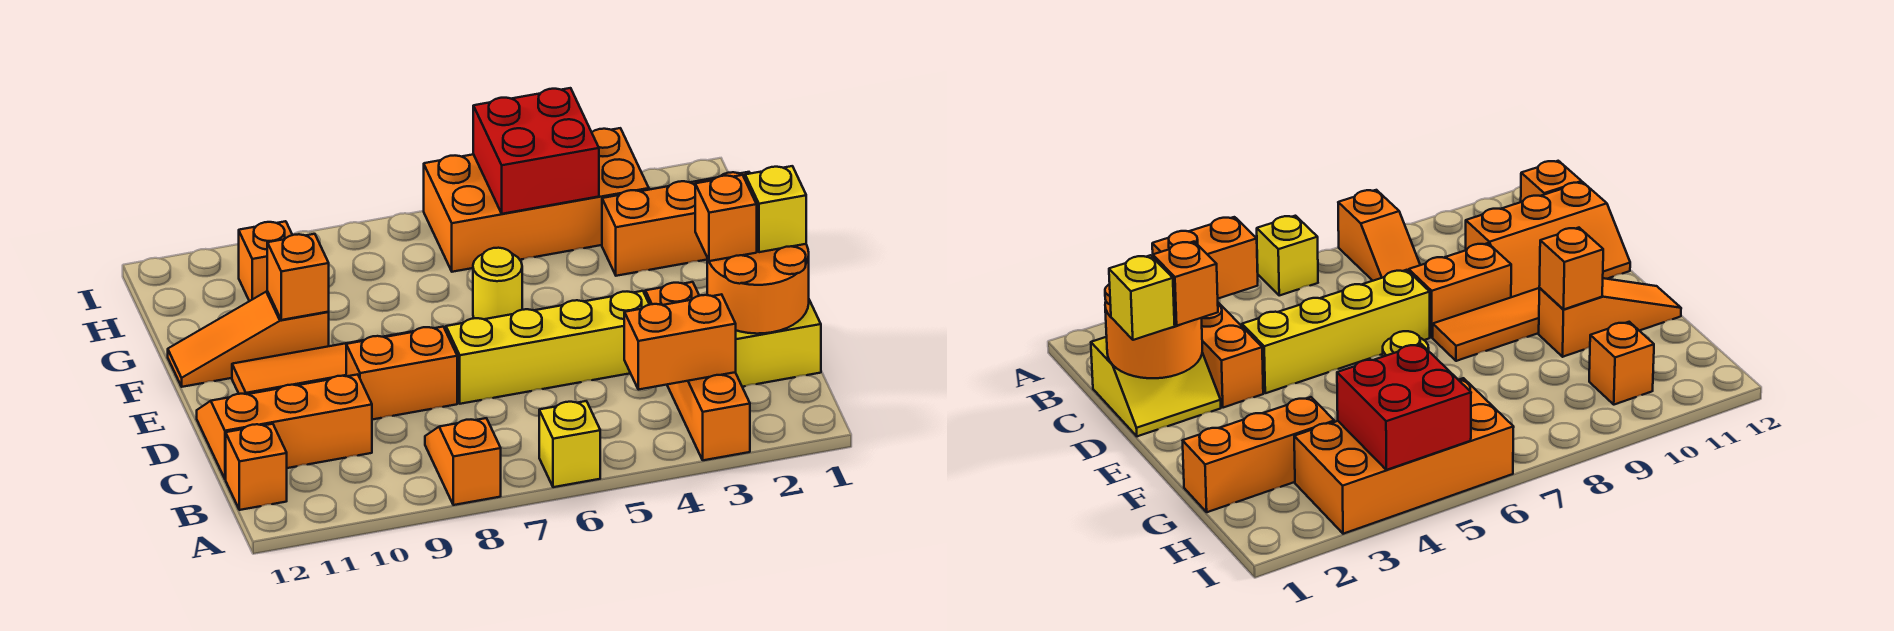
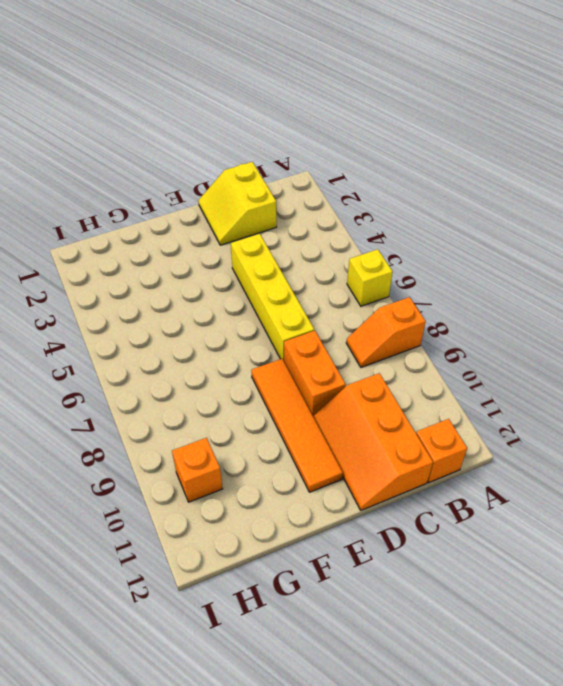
none -> orange brick A3:D3 level 1
none -> yellow round brick F6 level 1
none -> orange slope F10:F12 level 1 top 10

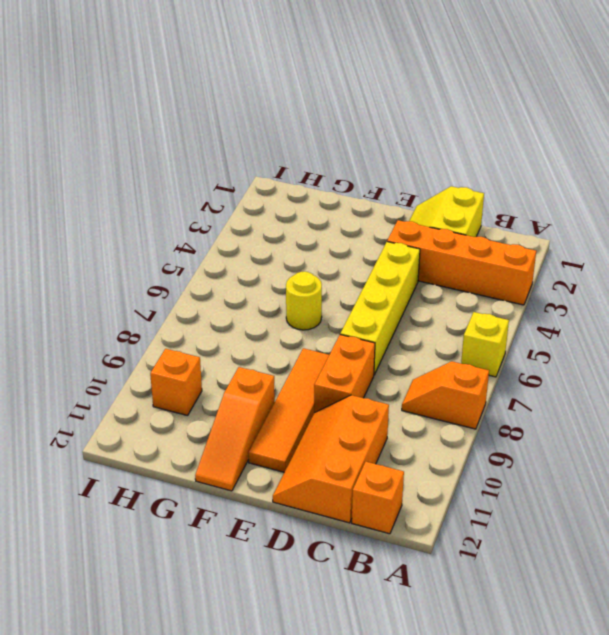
none -> orange brick G1:G3 level 1
none -> orange brick H3:I6 level 1
none -> orange brick B3:B4 level 2

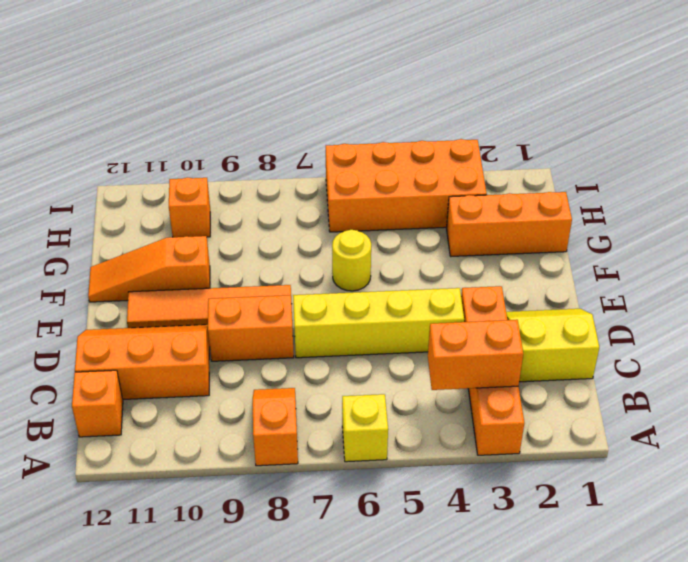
none -> orange round brick C1:D2 level 2
none -> orange brick F10 level 2
none -> red brick H4:I5 level 2

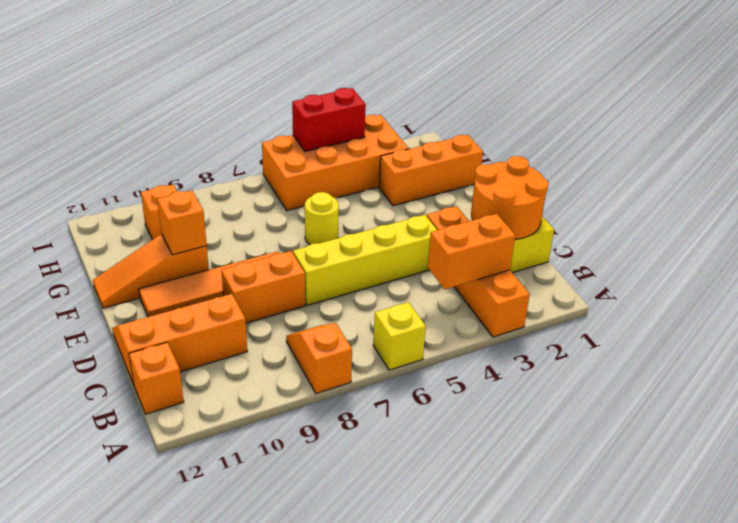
red brick I4:I5 level 2 -> red brick H4:I5 level 2
none -> yellow brick D1 level 3
none -> orange brick D2 level 3

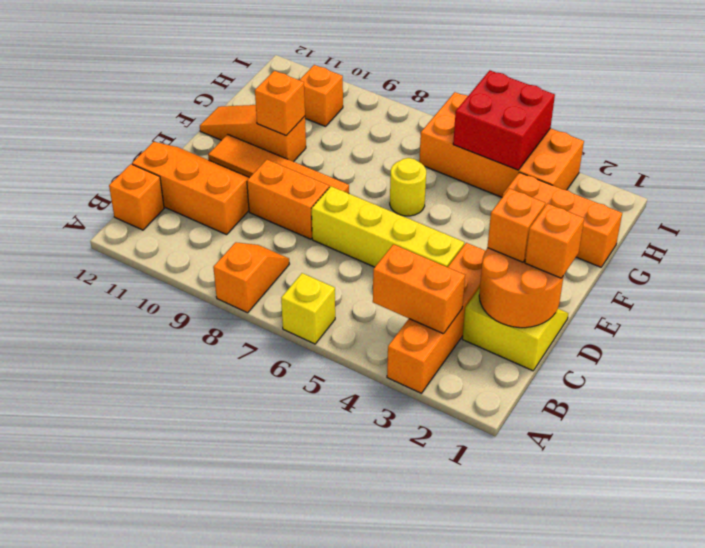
orange brick D1 level 3 -> yellow brick D1 level 3

